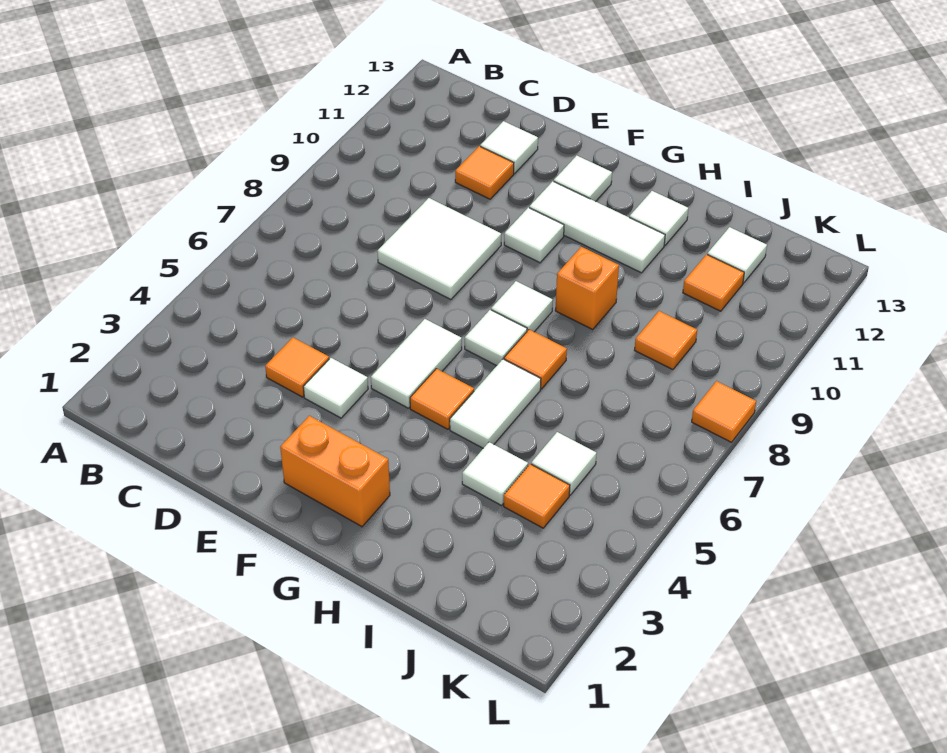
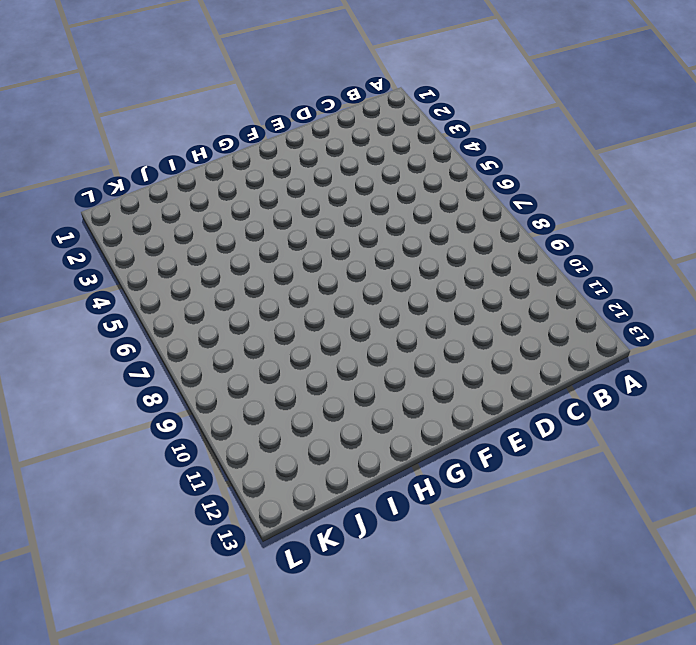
none -> orange tile D4 level 1
none -> white tile D8:E9 level 1
none -> orange tile D11 level 1

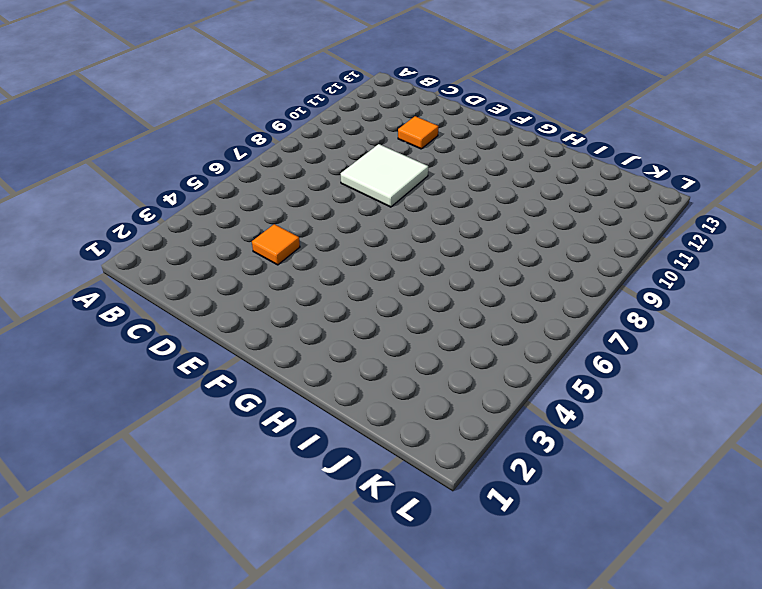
none -> white tile D12 level 1
none -> white tile E4 level 1
none -> orange brick F2:G2 level 1

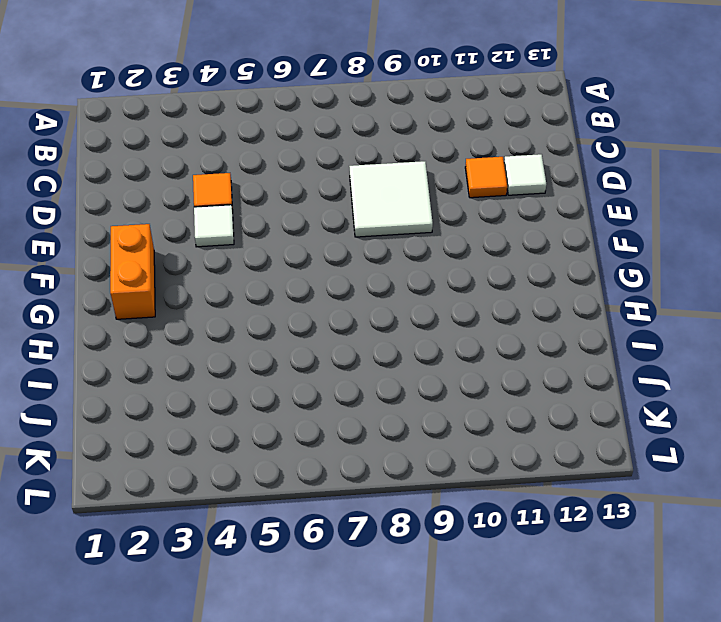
none -> white tile F5:F6 level 1
none -> white tile F10 level 1
none -> white tile F11:H11 level 1

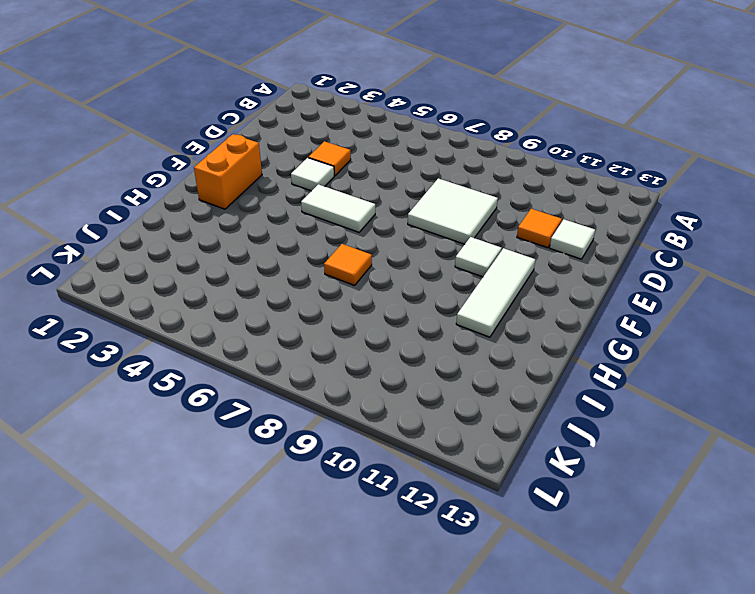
none -> white tile F12 level 1
none -> orange tile G5 level 1
none -> white tile G7 level 1

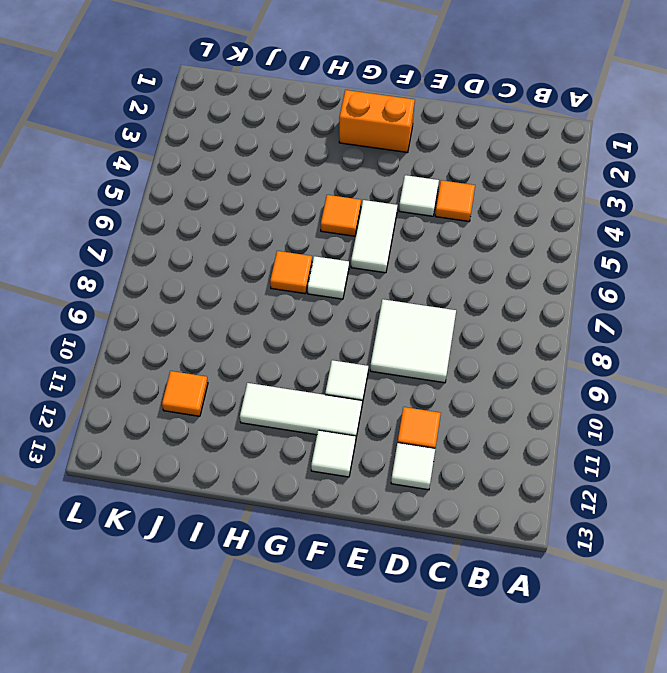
none -> white tile G8 level 1
none -> white tile H5:H6 level 1
none -> orange brick H9 level 1

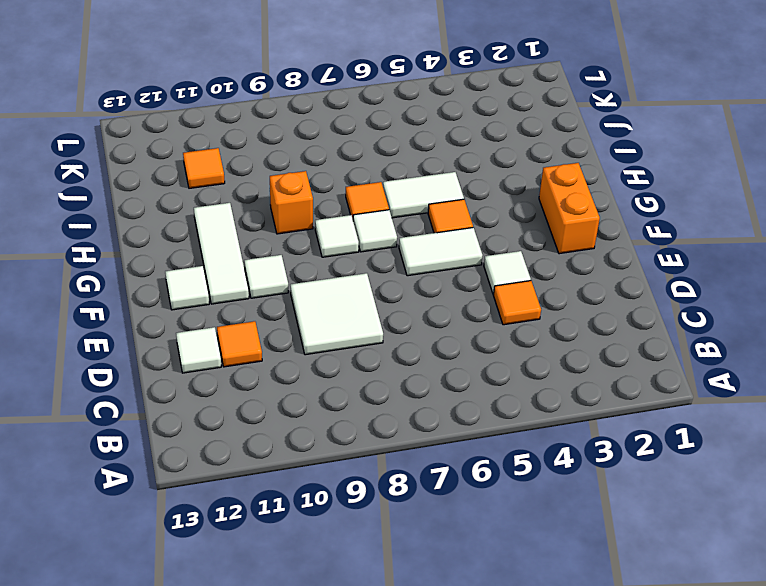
none -> white tile H12 level 1
none -> white tile I4 level 1
none -> orange tile J4 level 1

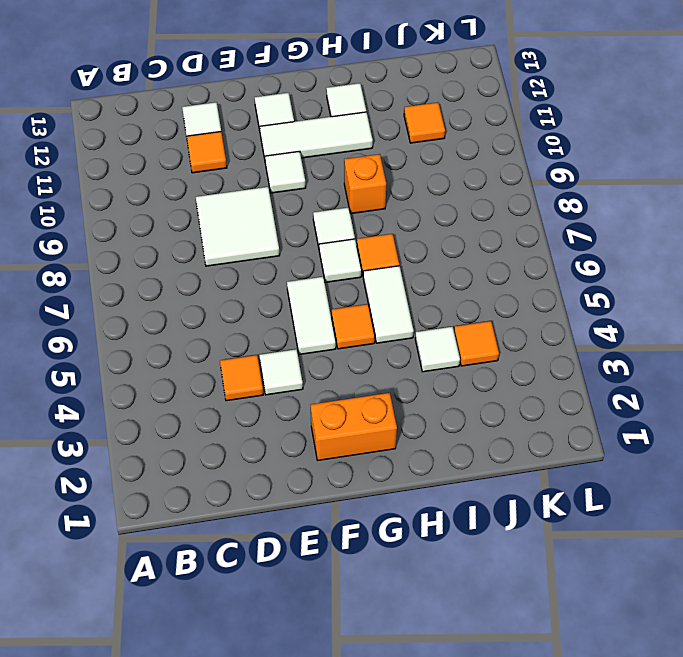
none -> white tile J5 level 1
none -> orange tile J9 level 1
none -> white tile J12 level 1

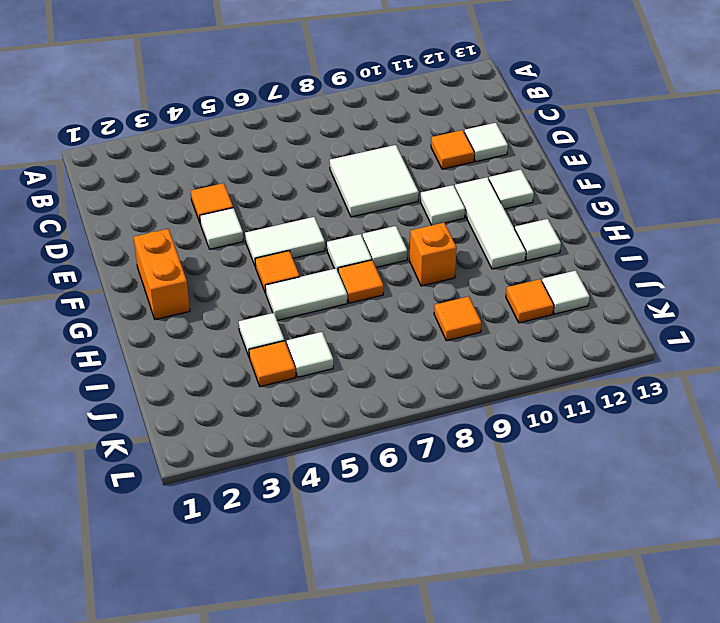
none -> orange tile L8 level 1

